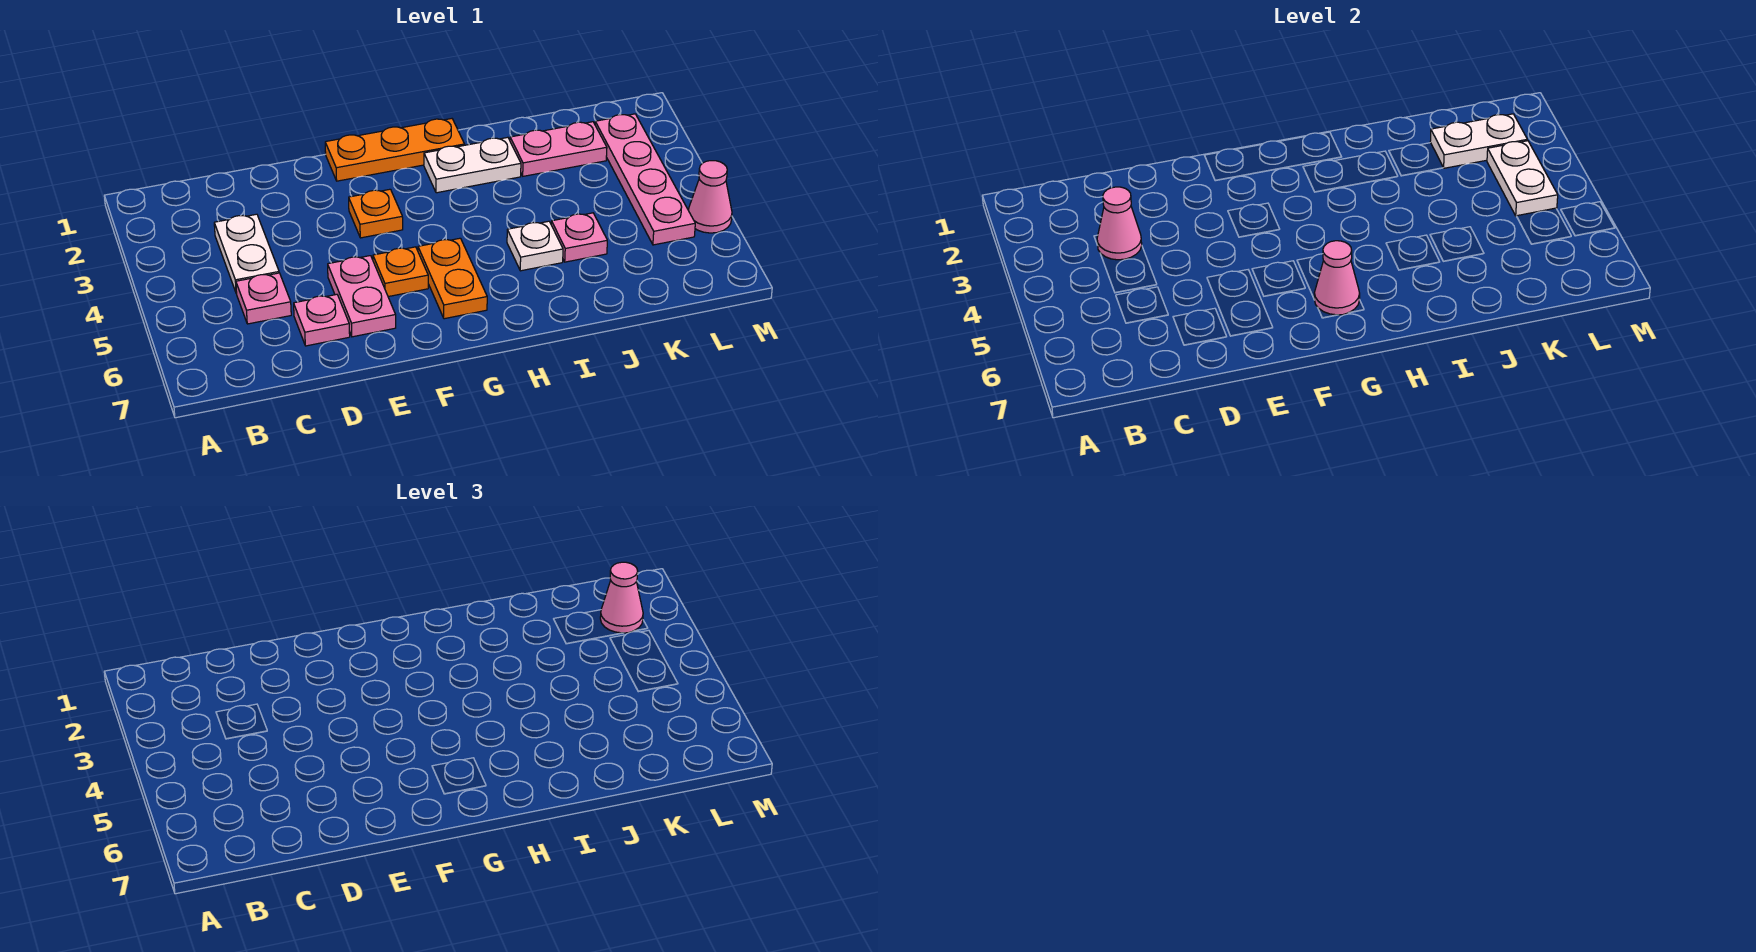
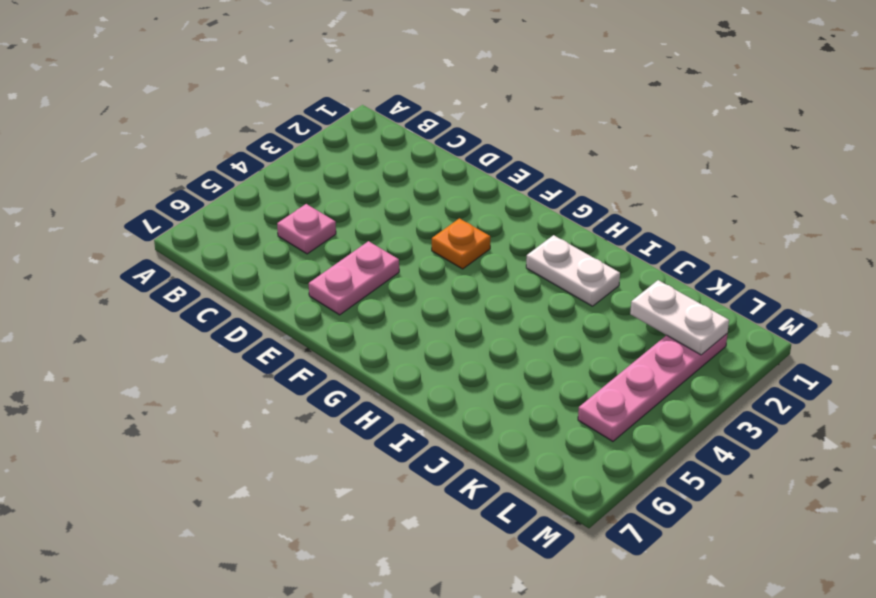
none -> white plate C3:C4 level 1
none -> pink plate D6 level 1
none -> orange plate F1:H1 level 1

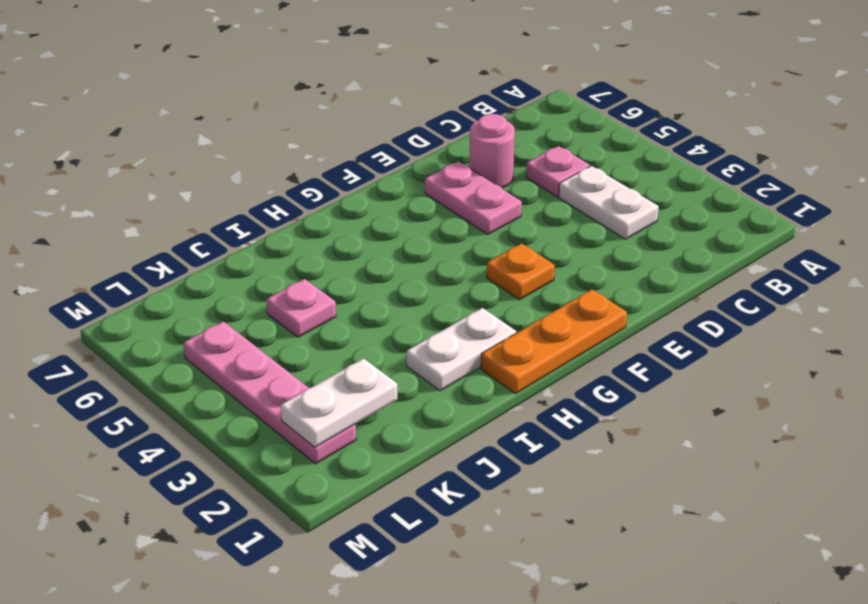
pink round brick D6 level 1 -> pink plate D6 level 1
none -> orange plate F5 level 1
none -> orange plate G5:G6 level 1
none -> white plate I5 level 1

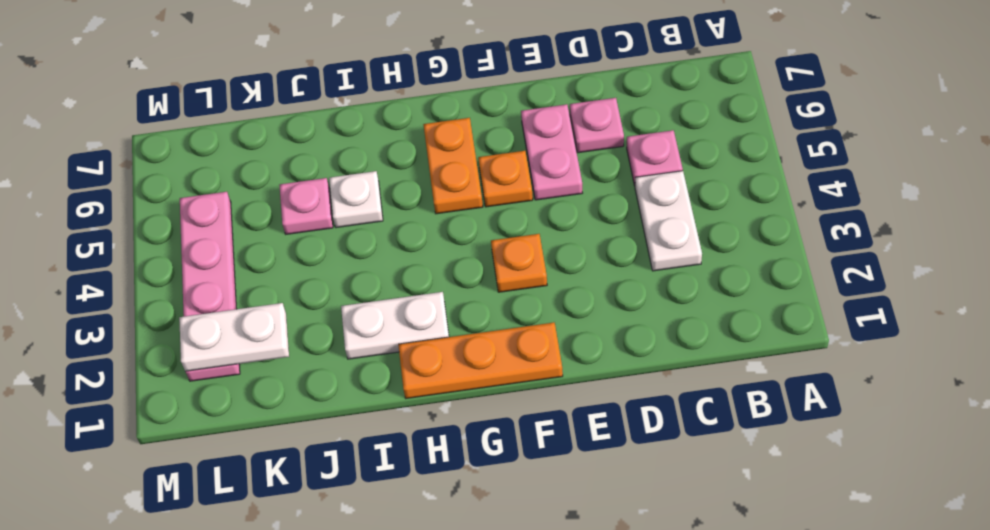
none -> pink plate J2:K2 level 1
none -> pink cone M5 level 1
none -> pink cone C3 level 2

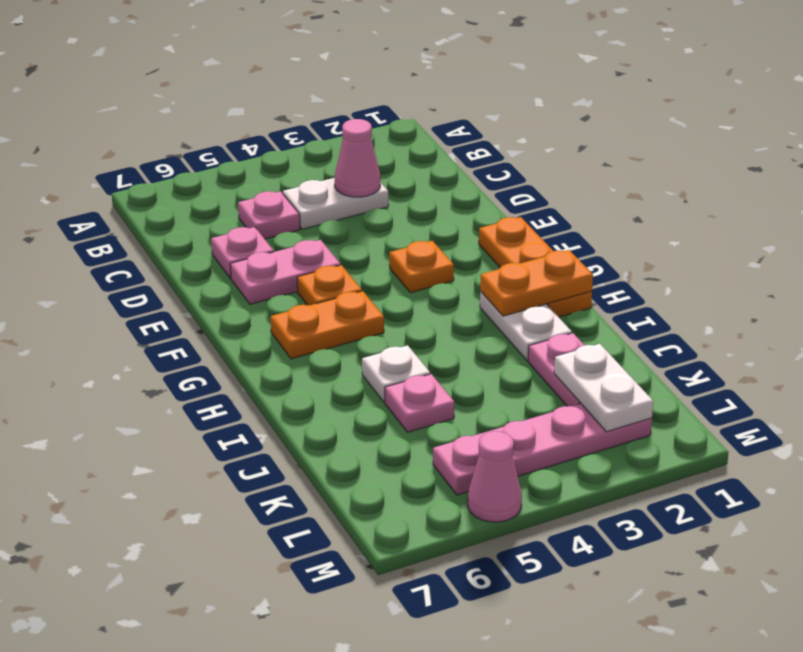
orange plate H1:H2 level 2 -> none
none -> pink cone G6 level 2
none -> white plate L3:L4 level 2
none -> pink cone L2 level 3

